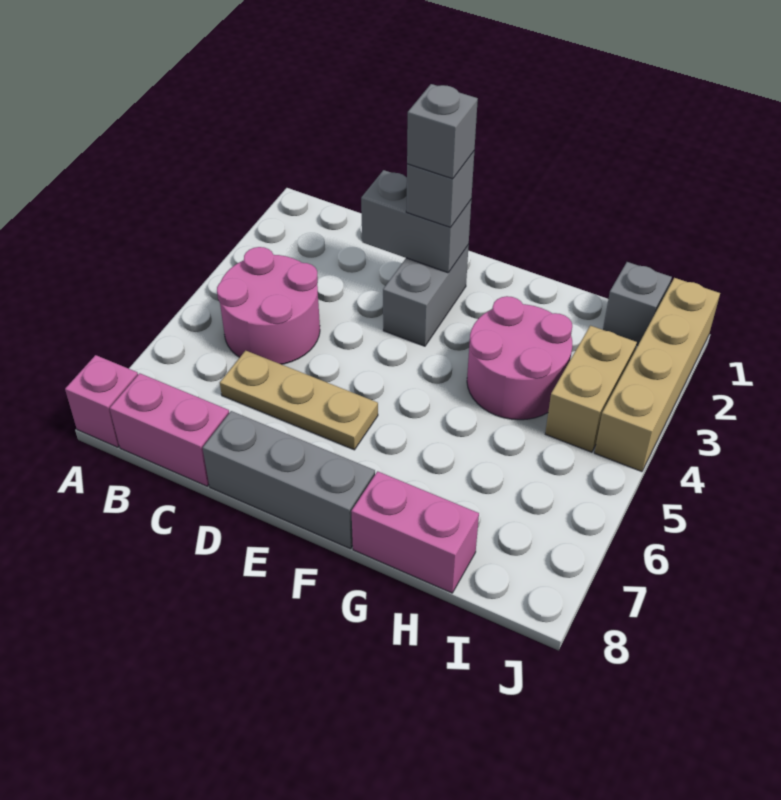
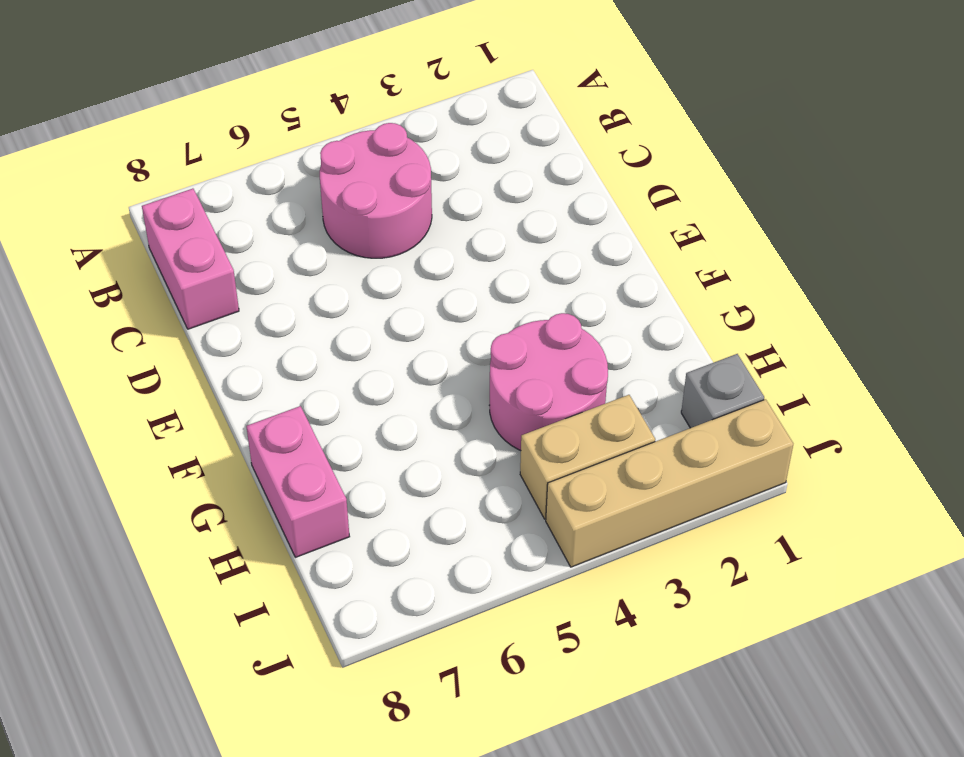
none -> pink brick A8 level 1
none -> tan plate C6:E6 level 1
none -> grey brick D8:F8 level 1

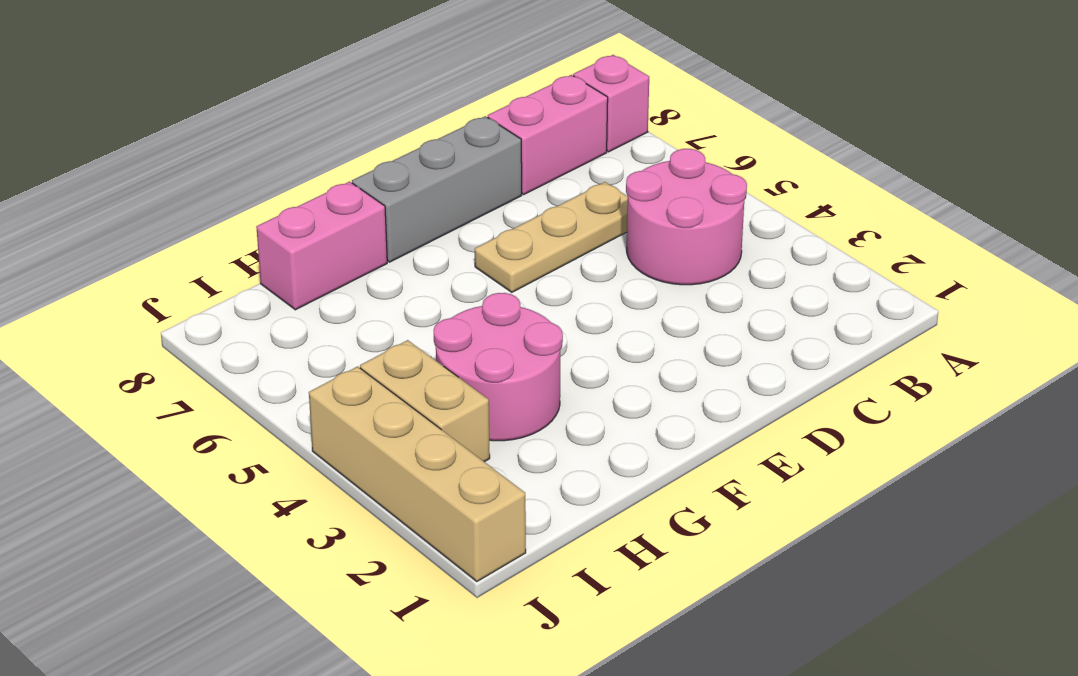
none -> grey brick E2:E3 level 1
none -> grey brick I1 level 1
none -> grey brick D2:E2 level 2

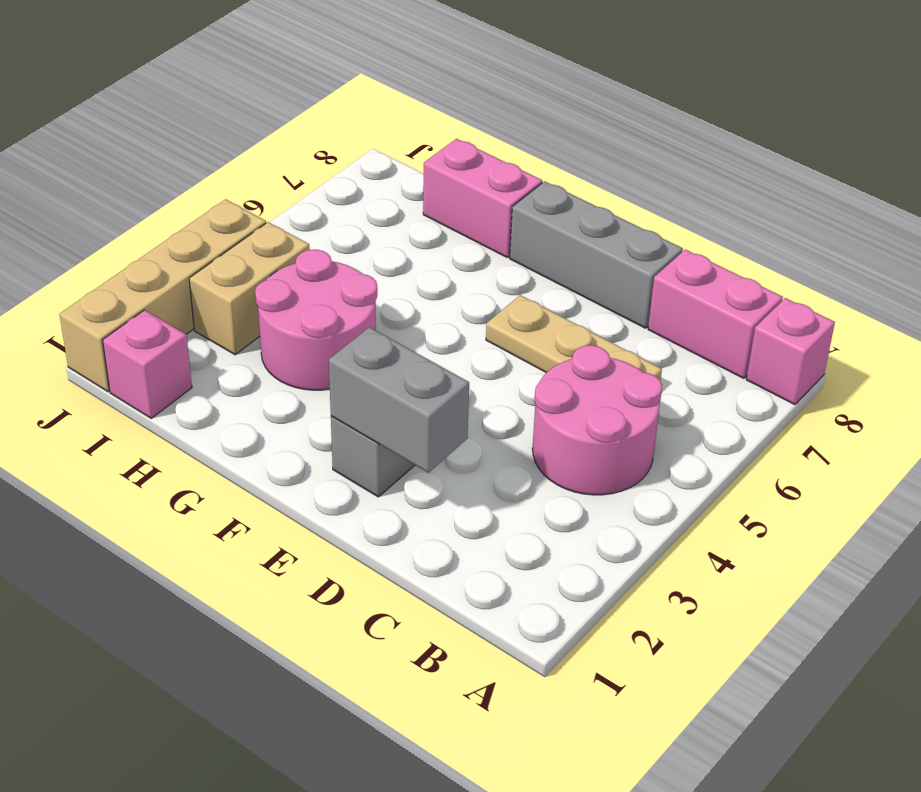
pink brick I1 level 1 -> grey brick I1 level 1
none -> grey brick E2 level 3
none -> grey brick E2 level 4

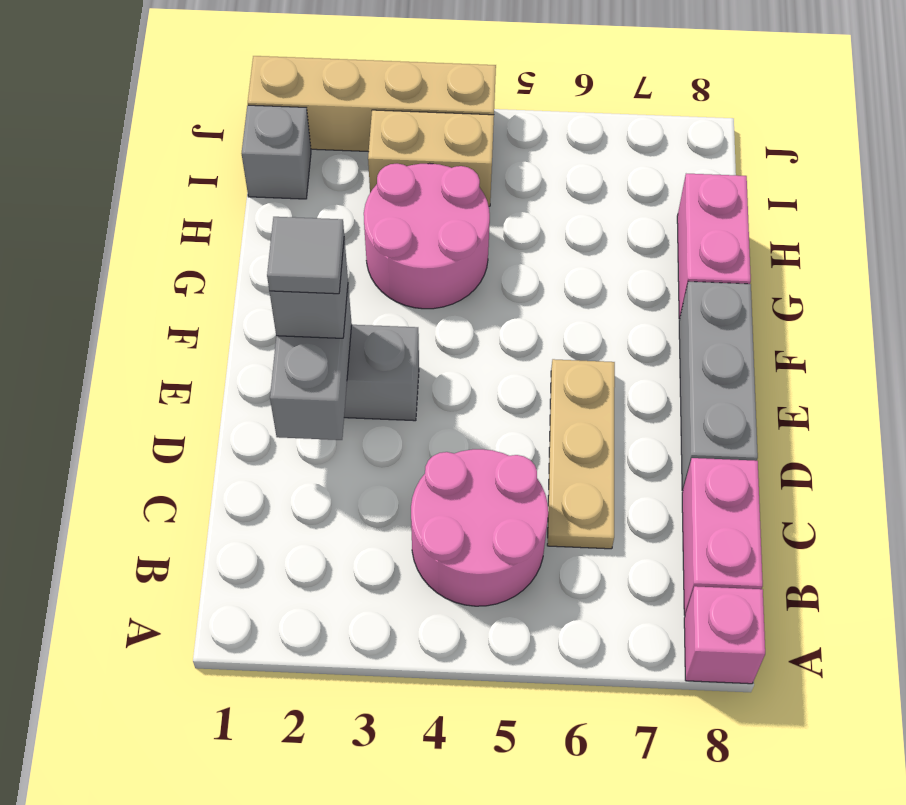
grey tile E2 level 4 -> grey brick E2 level 4

